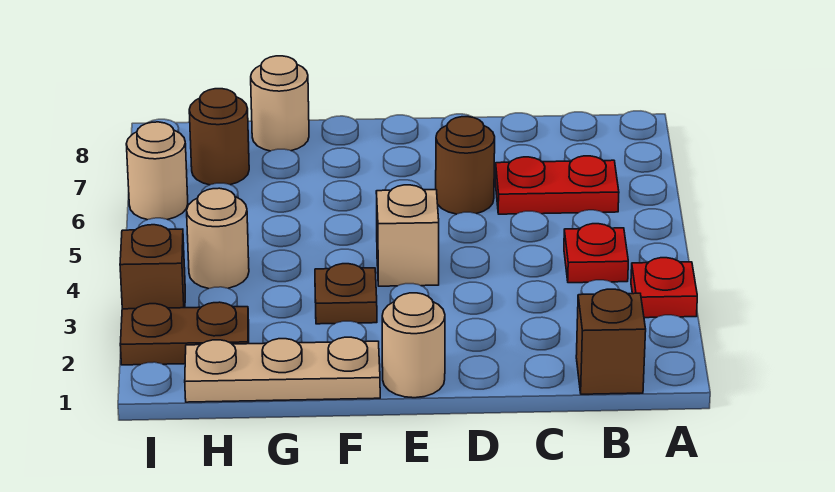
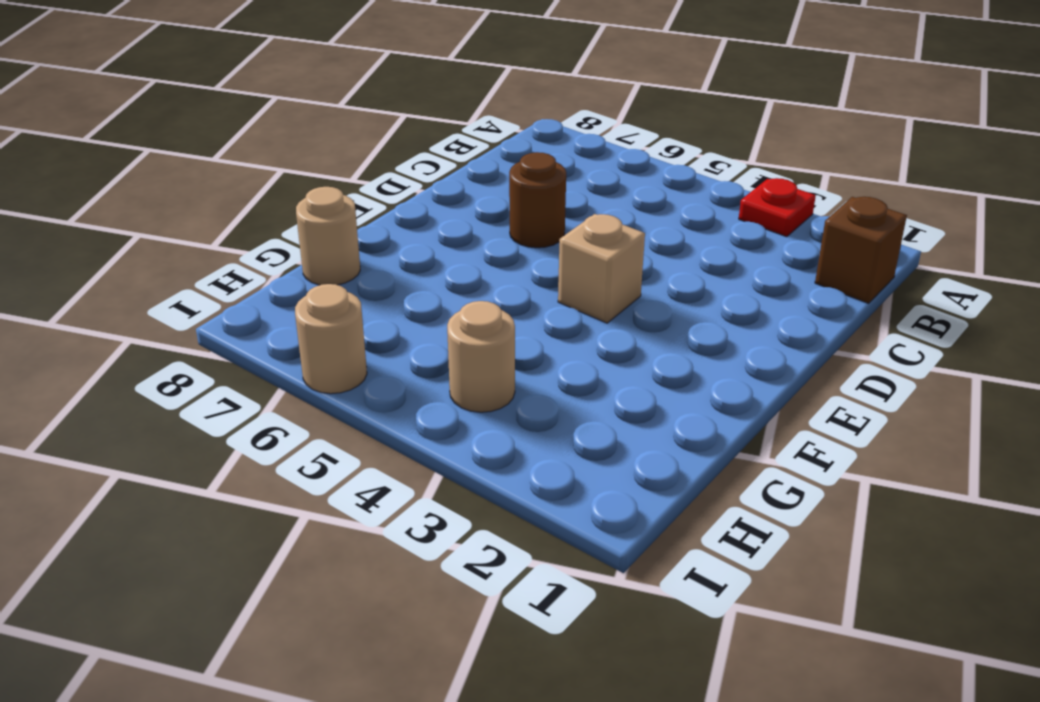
none -> red plate B4 level 1
none -> red plate B6:C6 level 1
none -> tan round brick E1 level 1

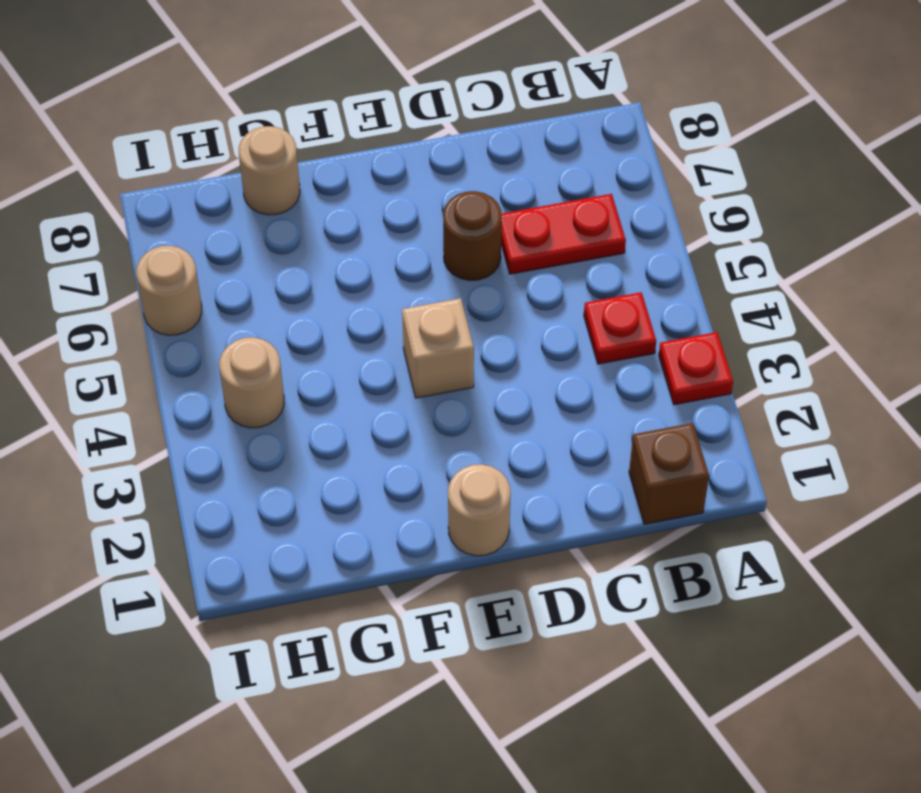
none -> tan plate F1:H1 level 1
none -> brown plate F3 level 1
none -> brown plate H2:I2 level 1

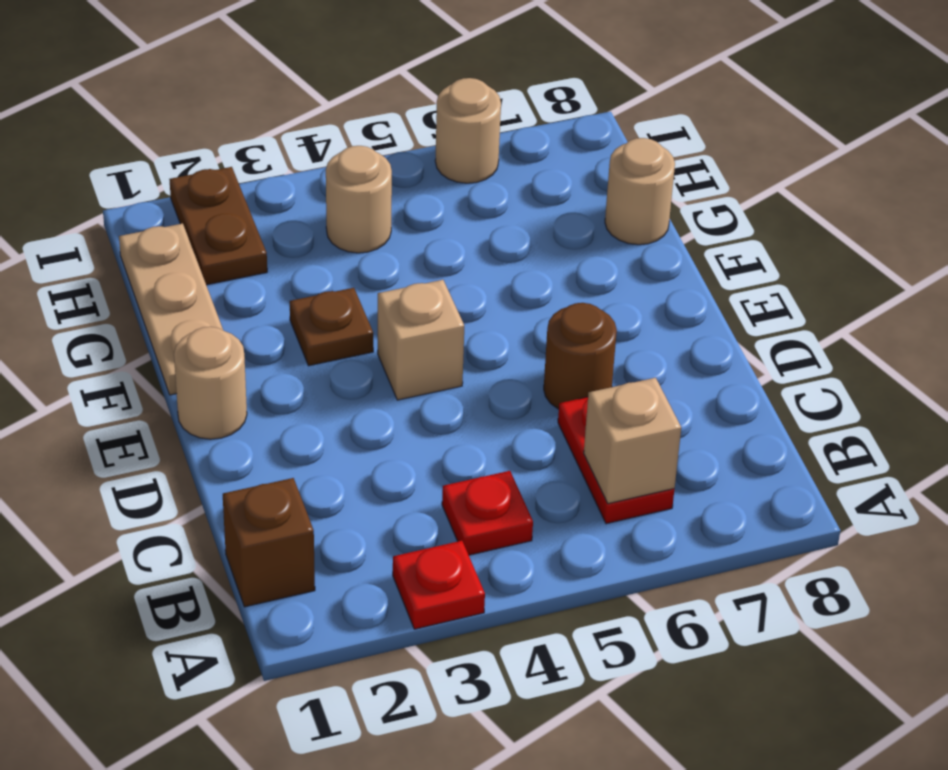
tan brick B6 level 2 -> none
none -> brown round brick H7 level 1
none -> brown brick I3 level 1

